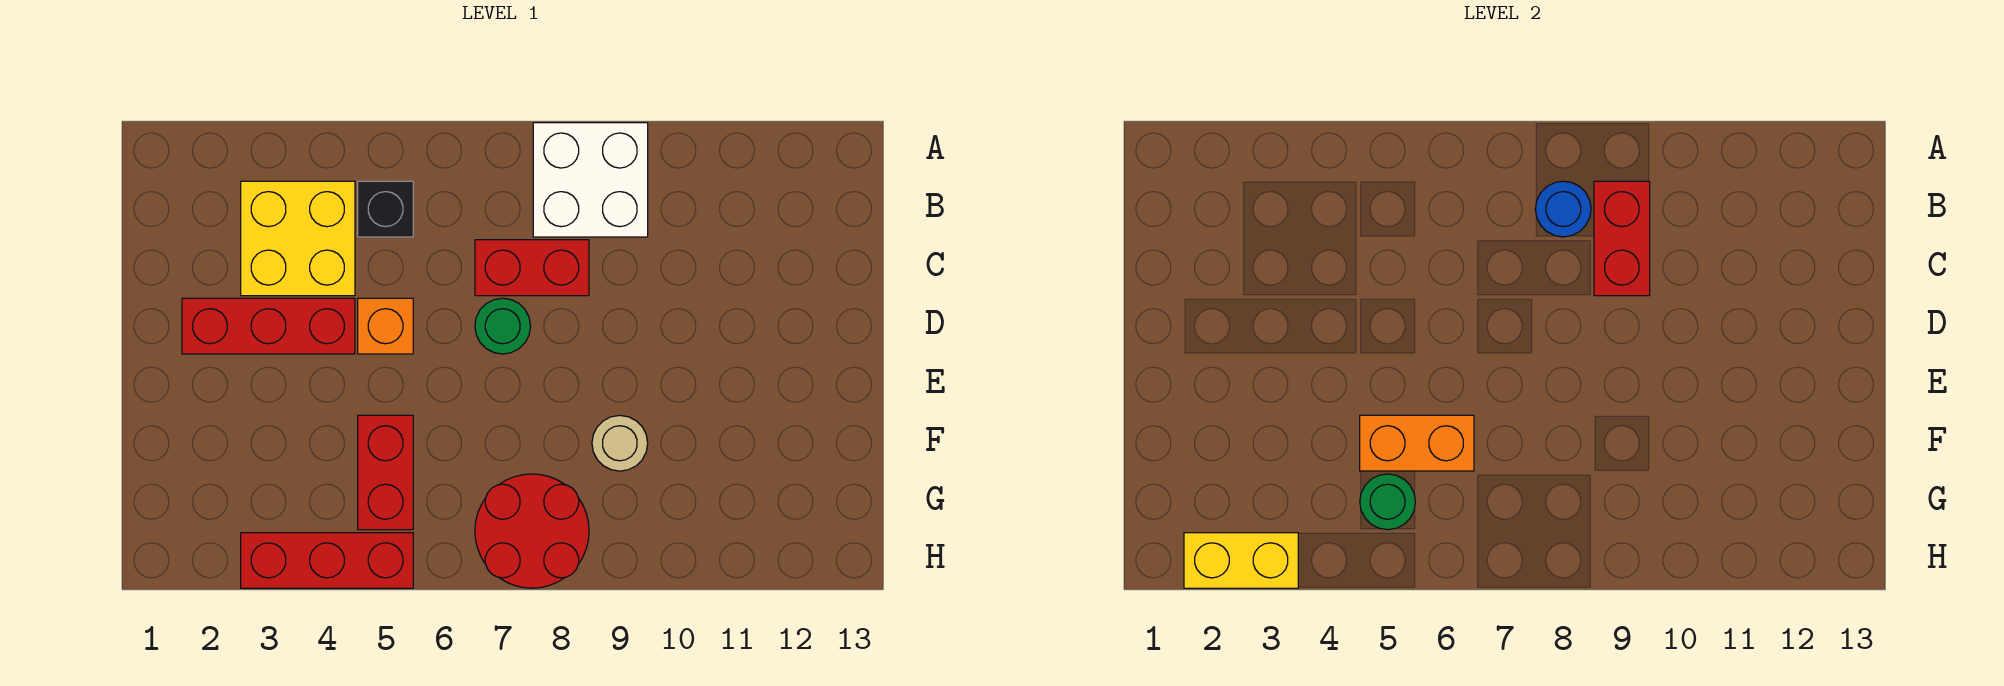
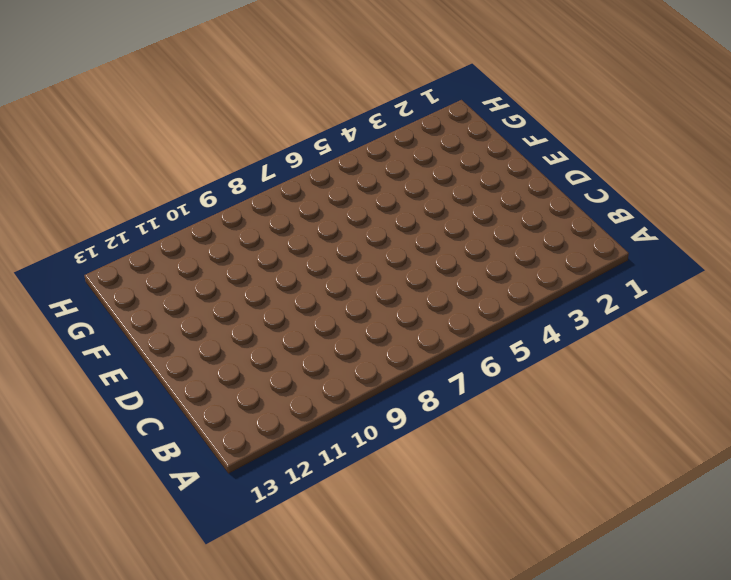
none -> white brick A8:B9 level 1
none -> yellow brick B3:C4 level 1
none -> black brick B5 level 1

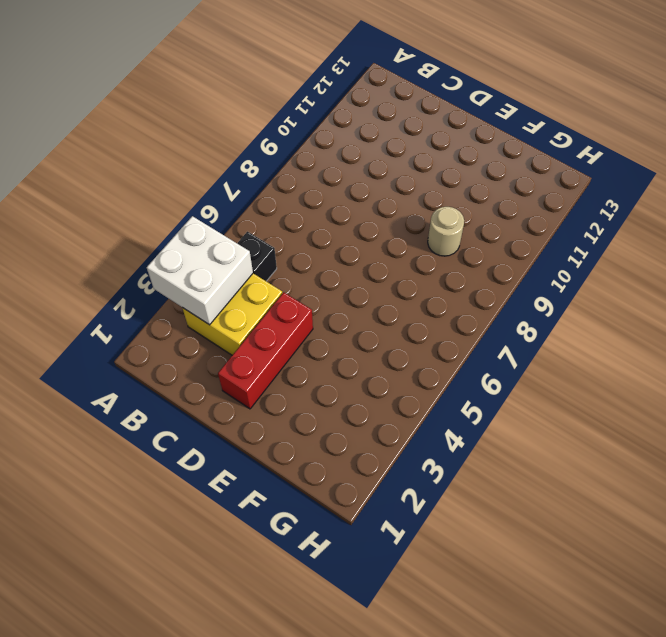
white brick A3:B4 level 2 -> white brick A8:B9 level 1
none -> red brick C7:C8 level 1
none -> orange brick D5 level 1
none -> green round brick D7 level 1

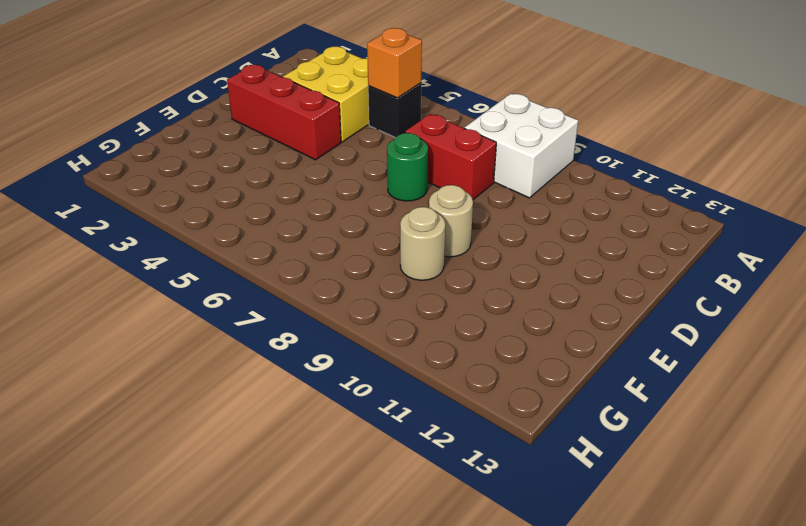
orange brick B5 level 2 -> orange brick D5 level 1
tan round brick E9 level 1 -> none
none -> red brick F5:G5 level 1
none -> red round brick G7:H8 level 1
none -> red brick H3:H5 level 1

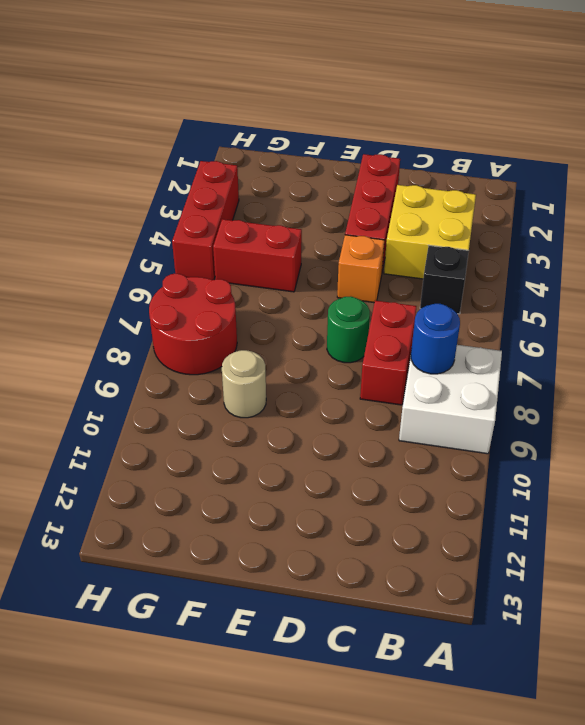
none -> red brick B9:C9 level 2
none -> orange brick F5:F6 level 2
none -> green round brick G5 level 2

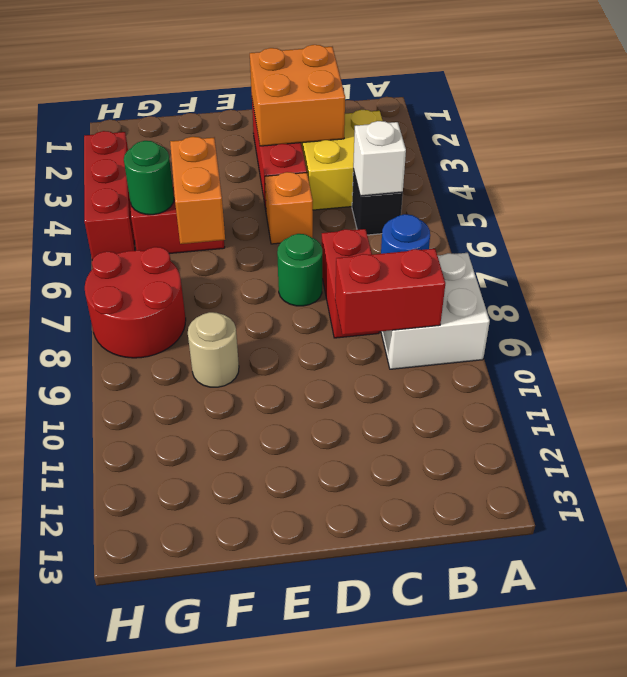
white brick B5 level 2 -> none
orange brick C2:D3 level 2 -> none
none -> yellow brick H2:H3 level 2

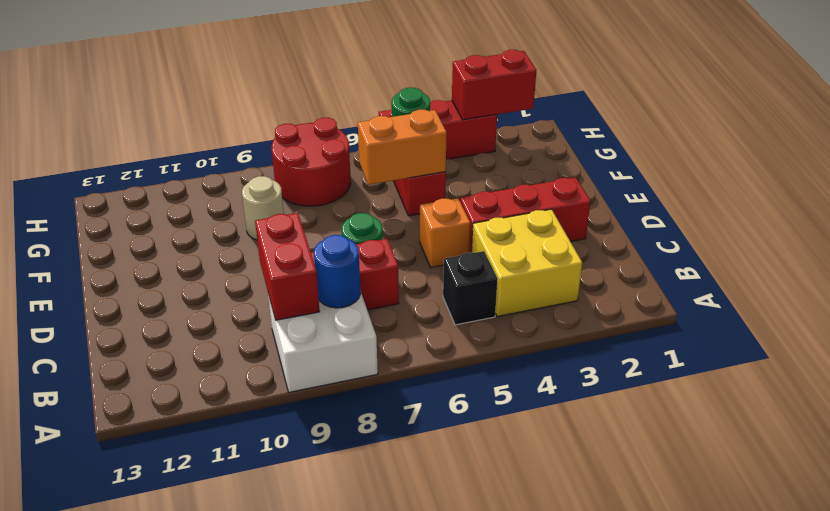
red brick H2:H3 level 2 -> yellow brick H2:H3 level 2

